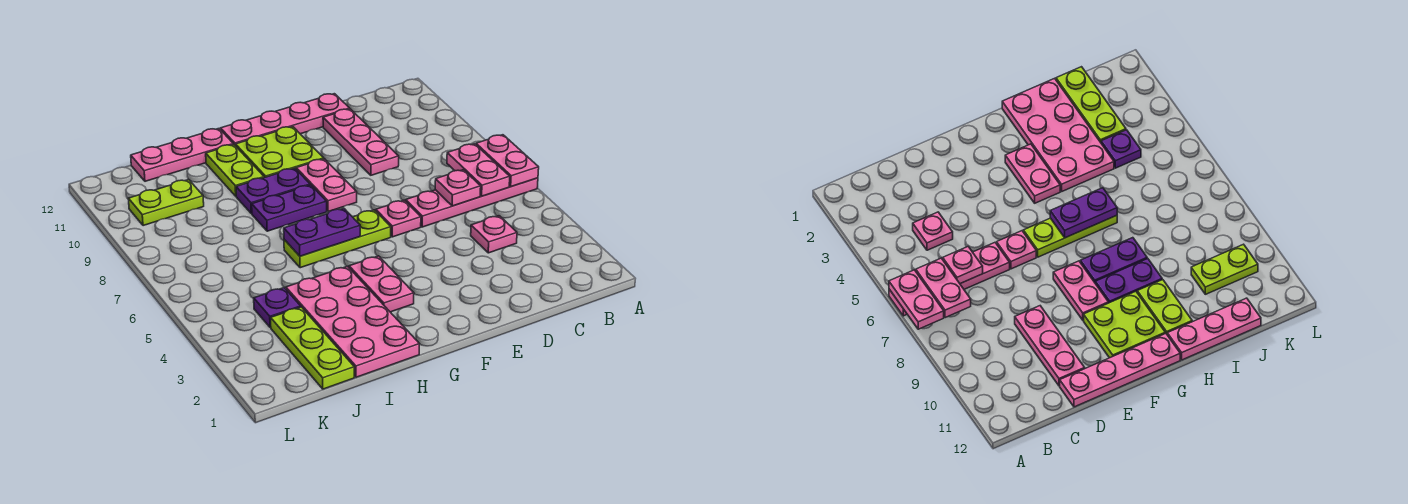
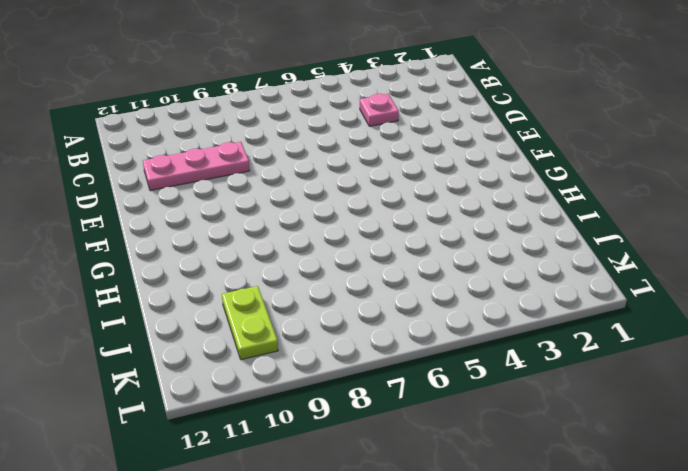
none -> pink plate A6:D6 level 1
none -> pink plate D12:G12 level 1
none -> pink plate E6 level 1

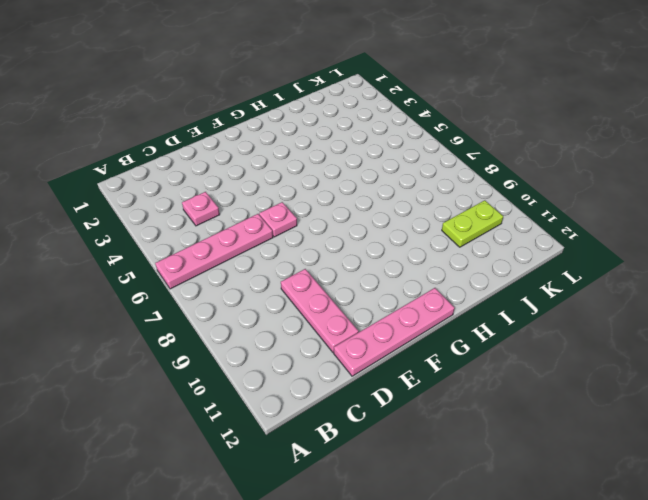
none -> lime plate F6:H6 level 1
none -> pink plate F8:F9 level 1
none -> lime plate F10:G11 level 1

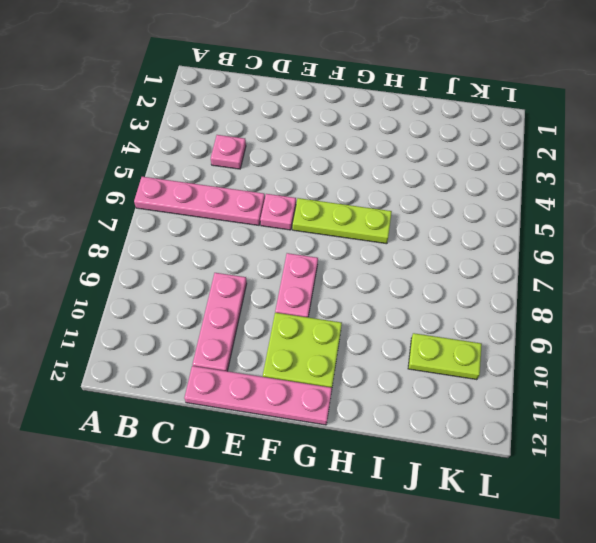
none -> pink plate G3:G4 level 1
none -> purple plate G8:H8 level 1
none -> purple plate G9:H9 level 1

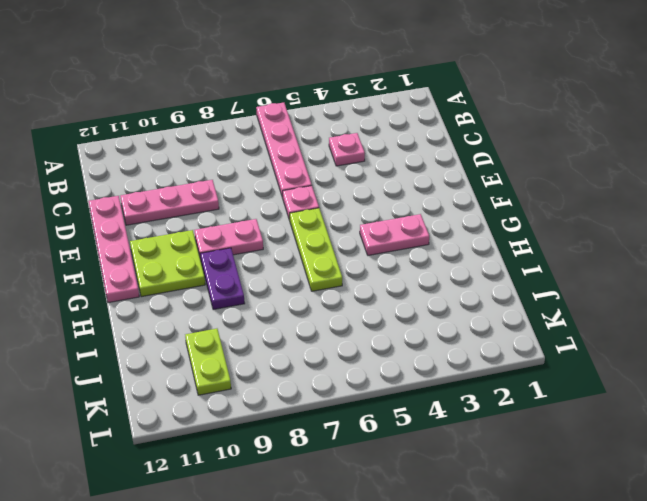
none -> purple plate G8:H8 level 1
none -> pink plate H1:I4 level 1
none -> lime plate H10:H11 level 1

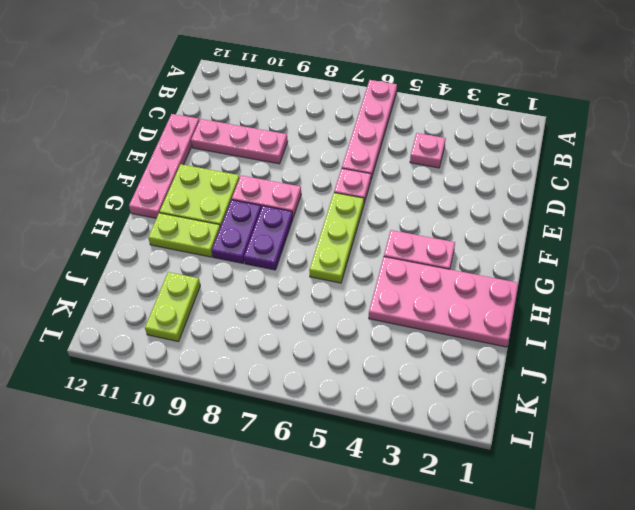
none -> pink plate H12:J12 level 1
none -> lime plate J1:J3 level 1
none -> purple plate J4 level 1

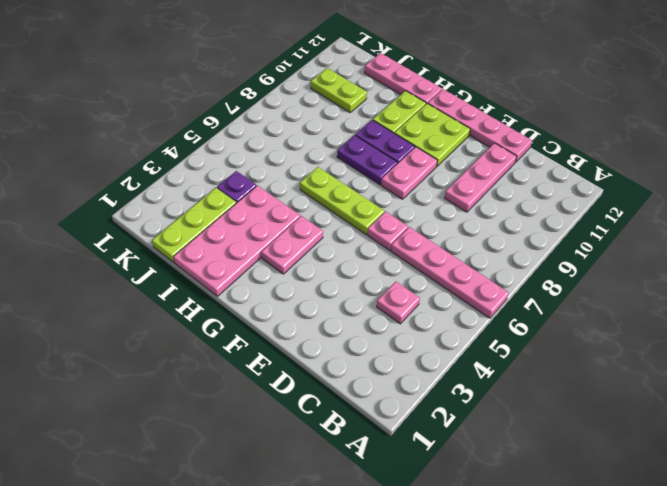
none -> pink plate A6:A7 level 2
none -> pink plate B6:B7 level 2
none -> pink plate C6 level 2

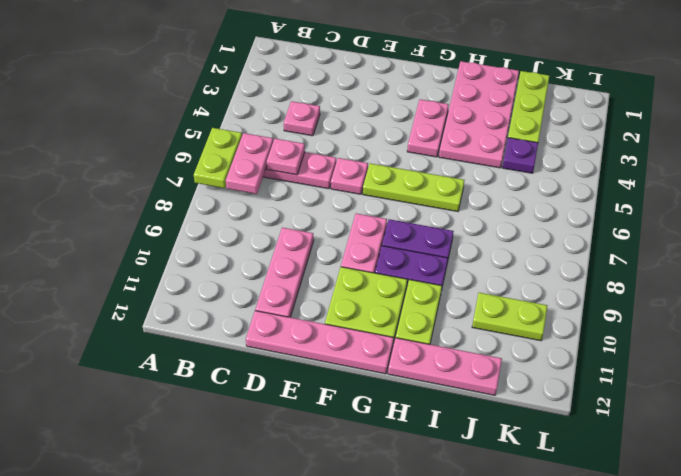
lime plate A6:A7 level 2 -> pink plate A6:A7 level 2
none -> purple plate G6:H6 level 2

